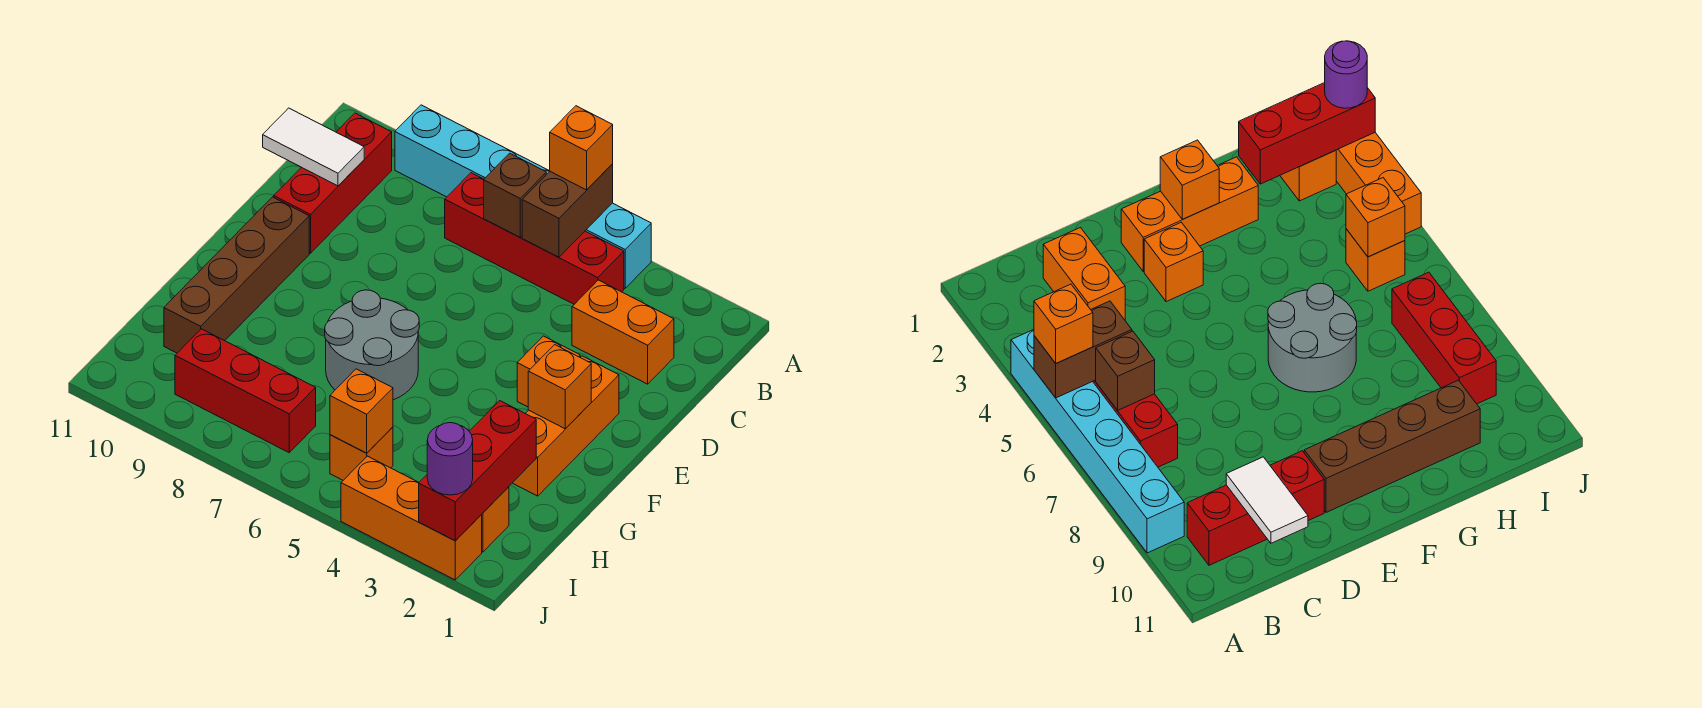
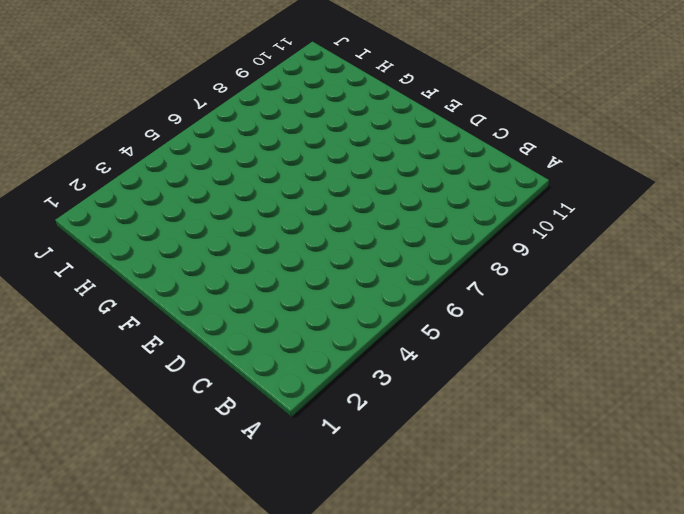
none -> cyan brick A4:A9 level 1
none -> red brick B4:B7 level 1
none -> red brick B10:D10 level 1

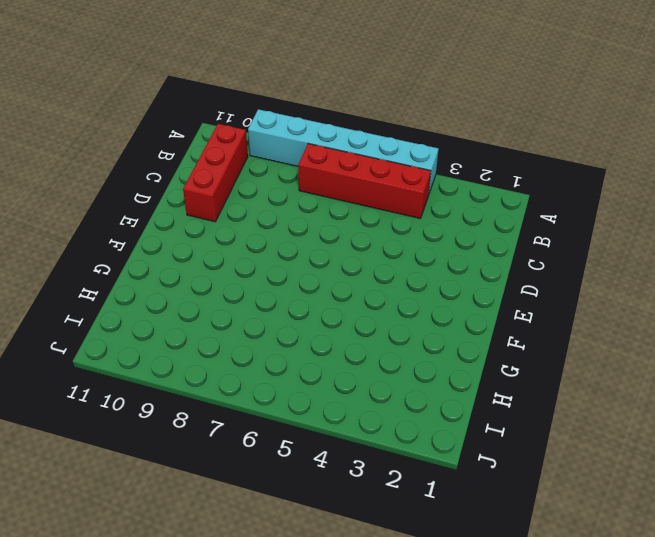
none -> orange brick C2:C3 level 1
none -> orange brick E2:G2 level 1
none -> orange brick E3 level 1

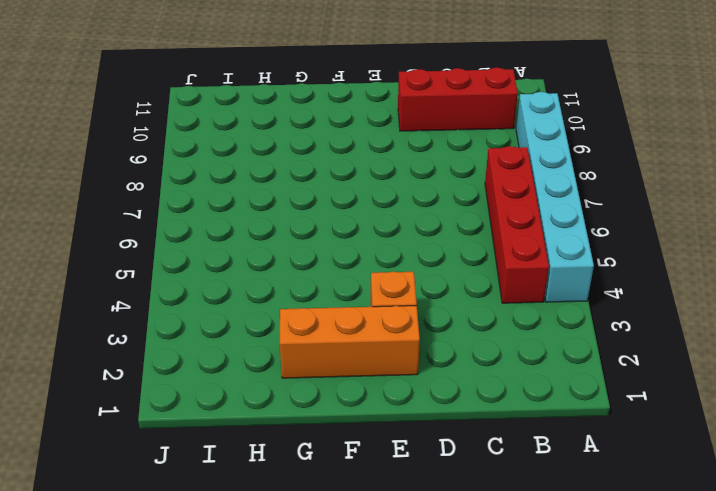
none -> orange brick C2:C3 level 1
none -> brown brick E10:H10 level 1
none -> grey round brick F6:G7 level 1

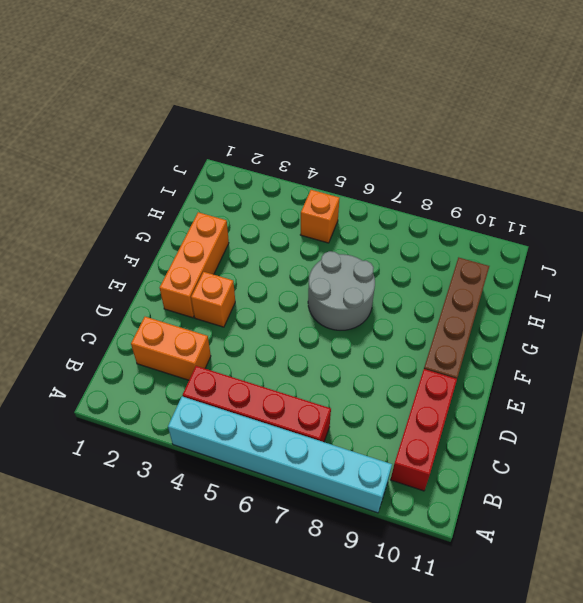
none -> orange brick I2 level 1
none -> red brick I7:I9 level 1
none -> orange brick J2:J4 level 1

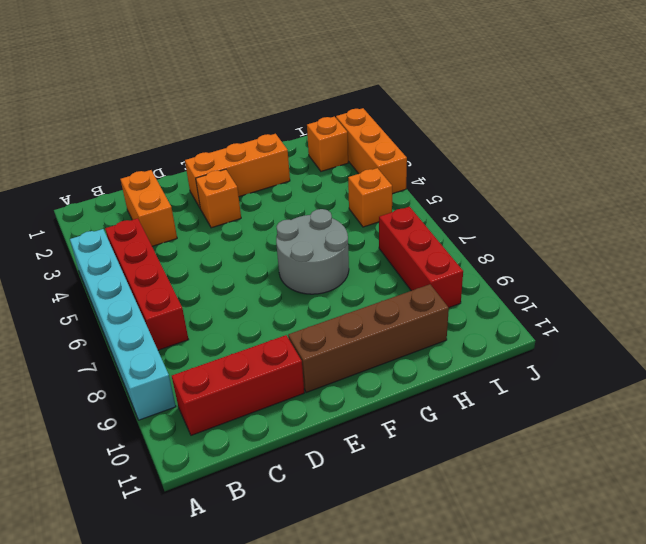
none -> brown brick A5:B5 level 2
none -> brown brick B6 level 2
none -> white tile C10:C11 level 2

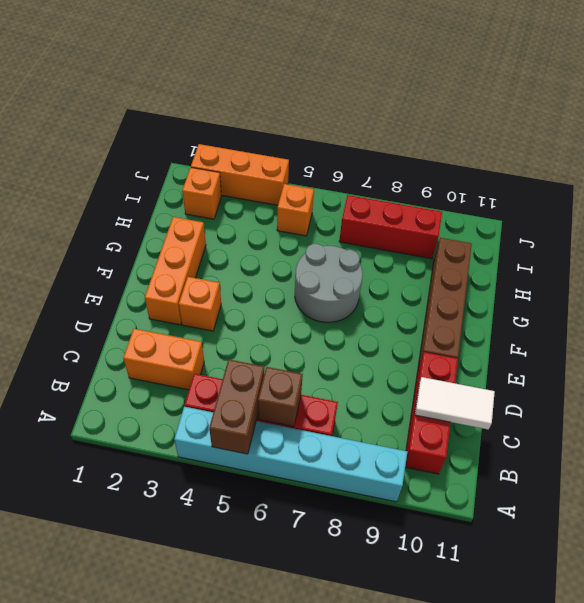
none -> orange brick F2 level 2
none -> red brick H2:J2 level 2
none -> orange brick I5 level 2

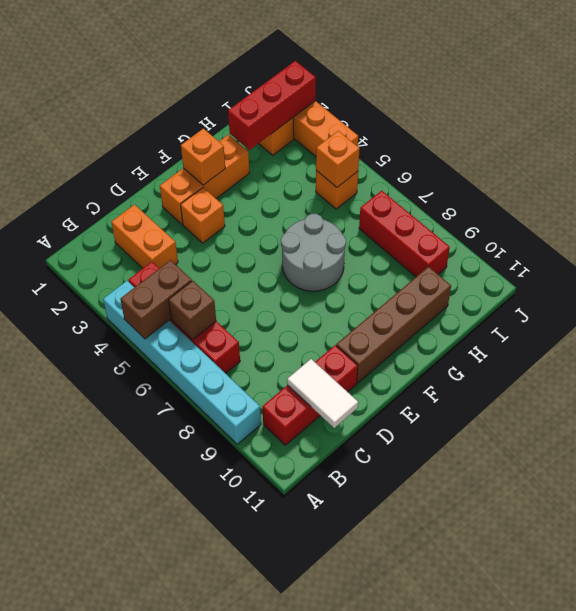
none -> orange brick A5 level 3
none -> purple round brick J2 level 3

